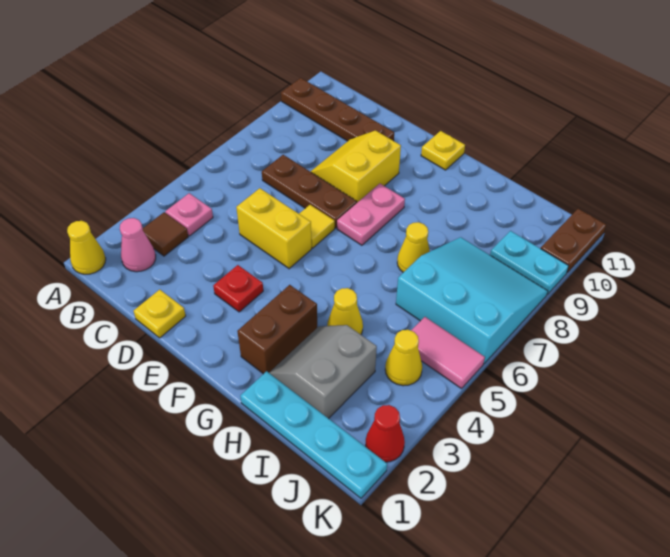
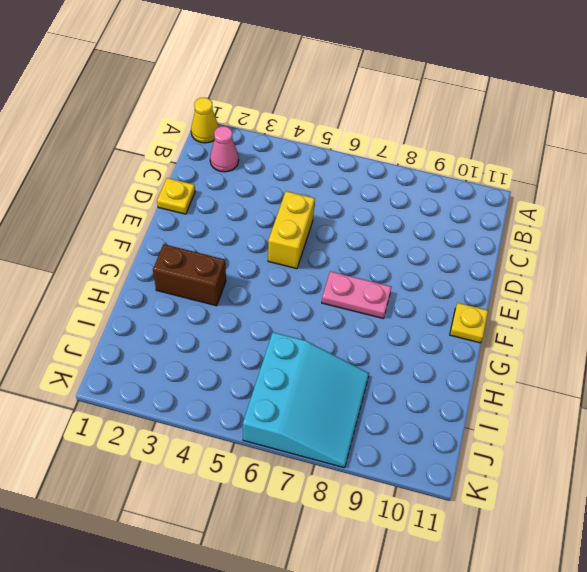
none -> brown plate A10:D10 level 1
none -> brown tile B3 level 1
none -> pink plate B4 level 1

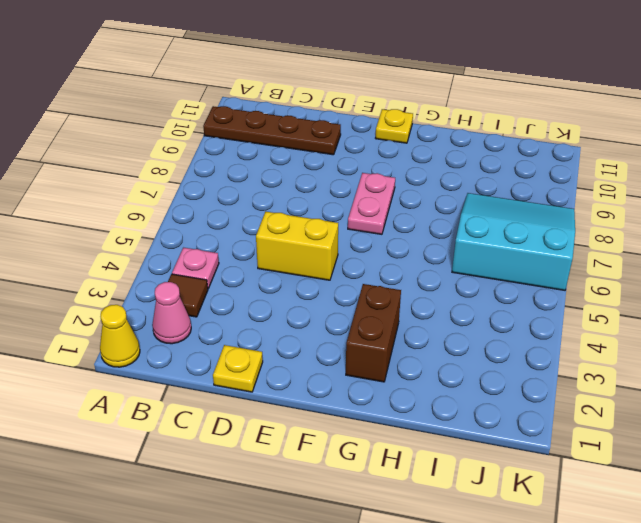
none -> brown plate C7:E7 level 1
none -> yellow slope D8:E9 level 1 top E
none -> red plate E3 level 1

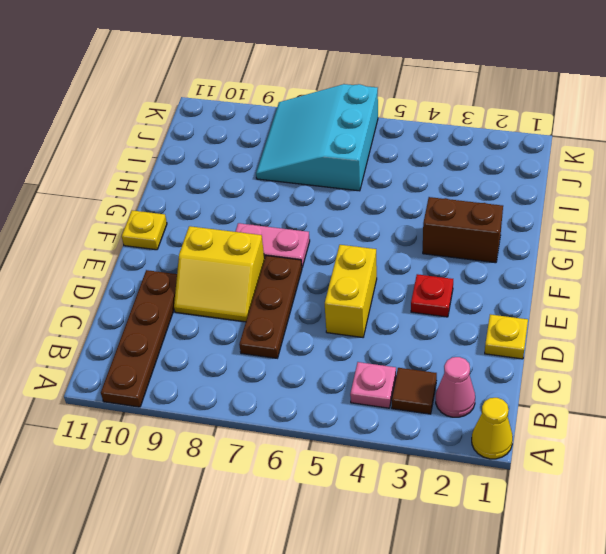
none -> yellow tile E6 level 1
none -> cyan plate H1:K1 level 1
none -> grey slope H2:I3 level 1 top I

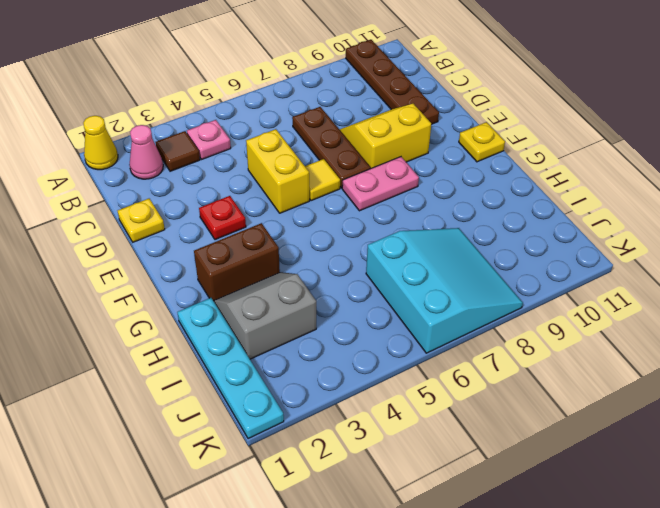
none -> yellow cone H4 level 1
none -> yellow cone H7 level 1
none -> yellow cone J4 level 1

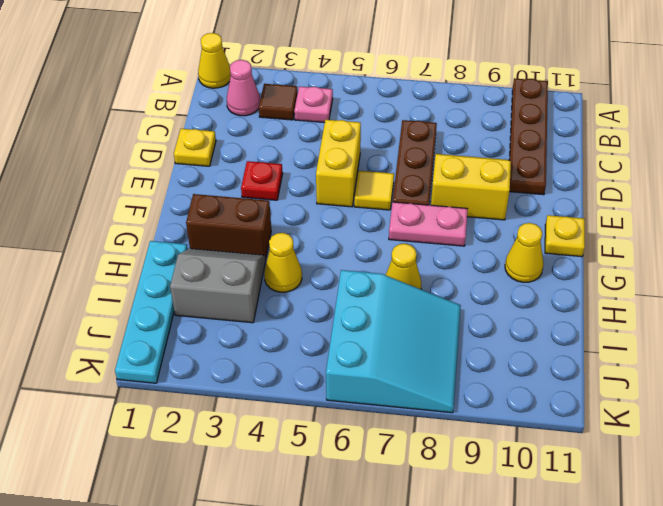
yellow cone G10 level 1 -> yellow cone J4 level 1
none -> pink tile J5:K5 level 1
none -> cyan plate J9:K9 level 1
none -> red cone K2 level 1

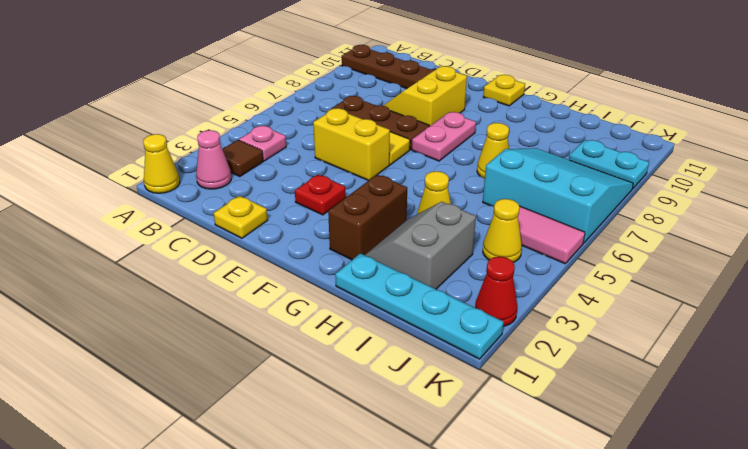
none -> brown plate K10:K11 level 1

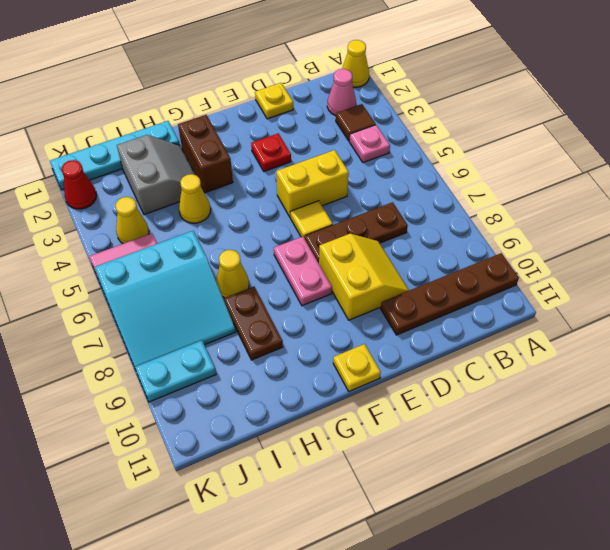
brown plate H8:H9 level 1 -> brown plate K10:K11 level 1

